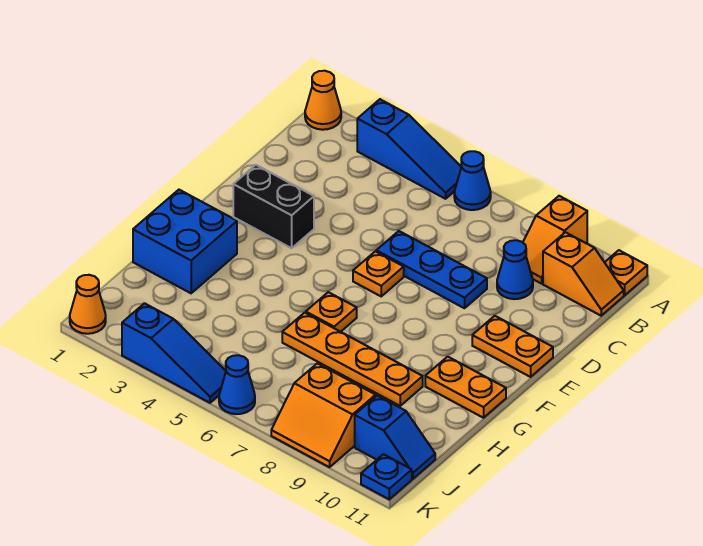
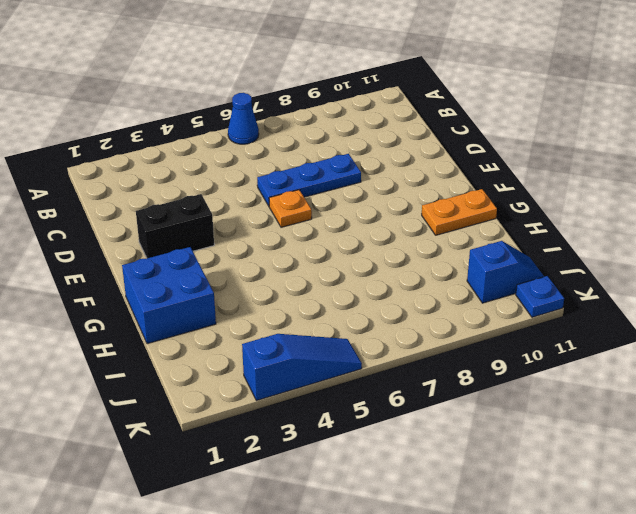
none -> orange cone A1 level 1
none -> blue slope A3:A5 level 1 top 3
none -> orange slope A9:B9 level 1 top A

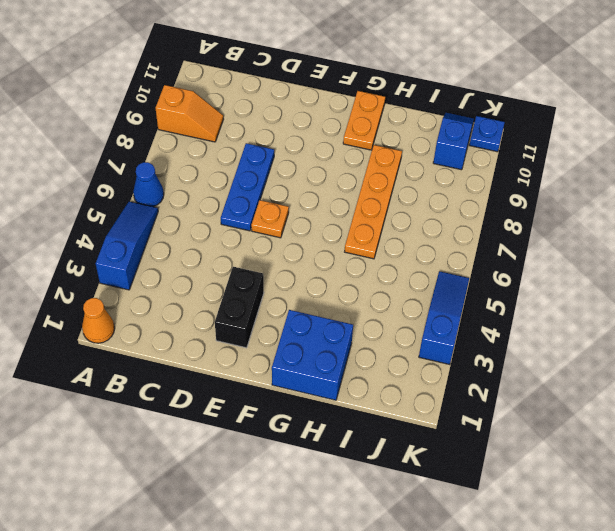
none -> orange plate A11 level 1
none -> orange slope B10:B11 level 1 top 10
none -> blue cone C9 level 1

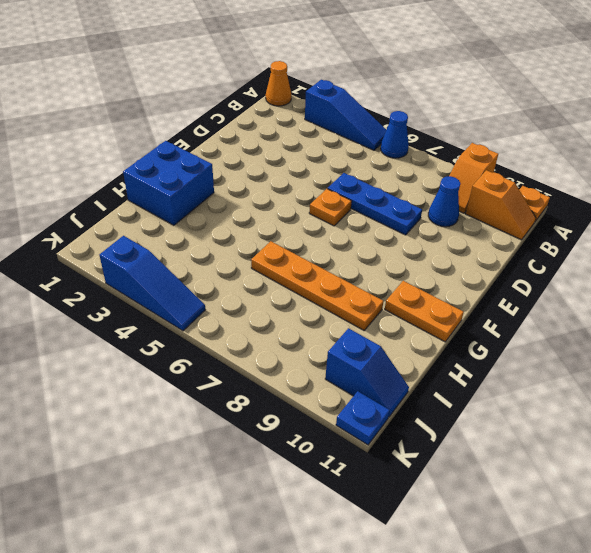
none -> black brick E2:E3 level 1
none -> orange plate E10:E11 level 1
none -> orange plate G6 level 1

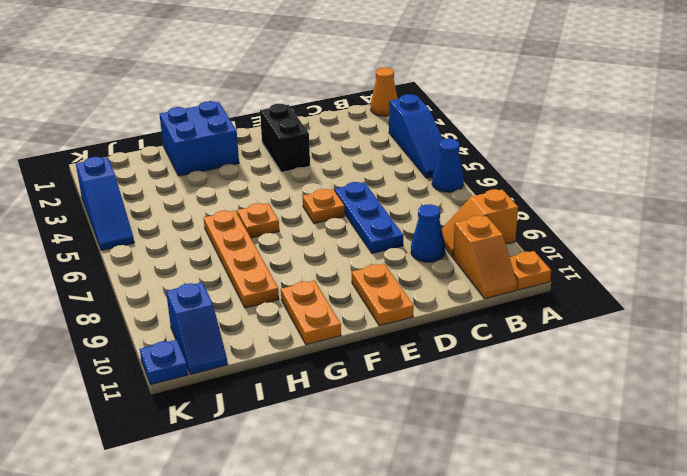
none -> orange slope J8:K9 level 1 top J
none -> orange cone K1 level 1
none -> blue cone K6 level 1

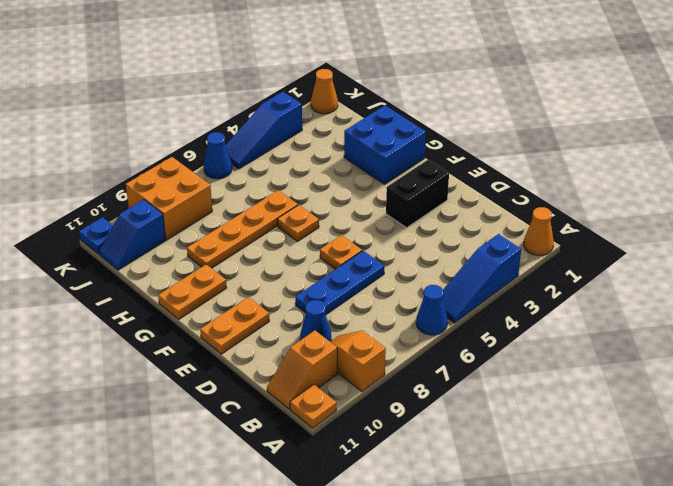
orange brick J8:K9 level 1 -> orange slope J8:K9 level 1 top J

